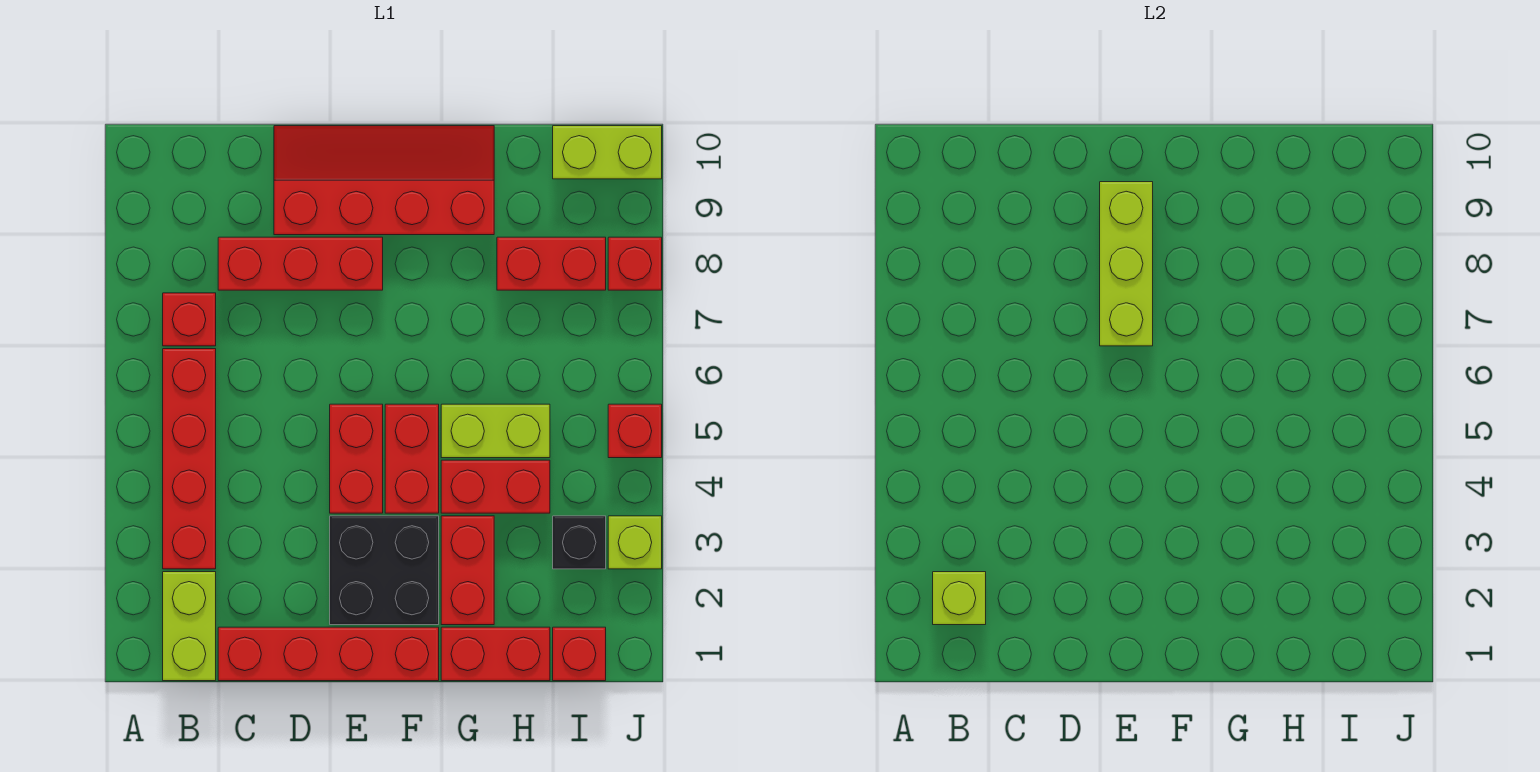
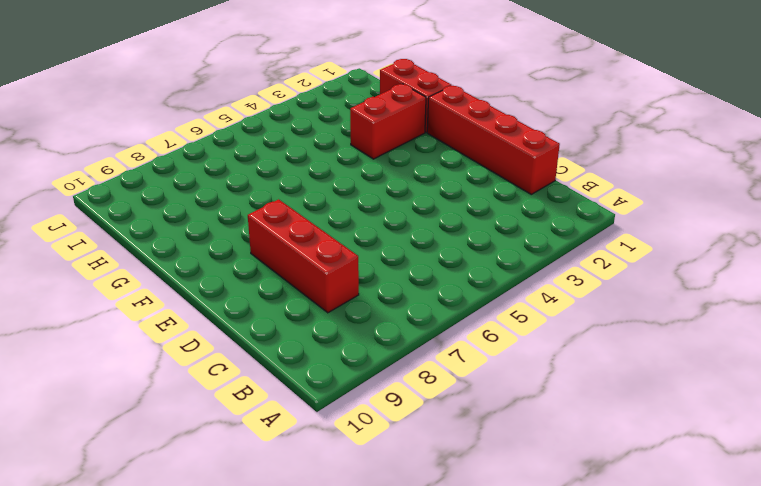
none -> lime brick B1:B2 level 1
none -> red brick B3:B6 level 1
none -> red brick B7 level 1

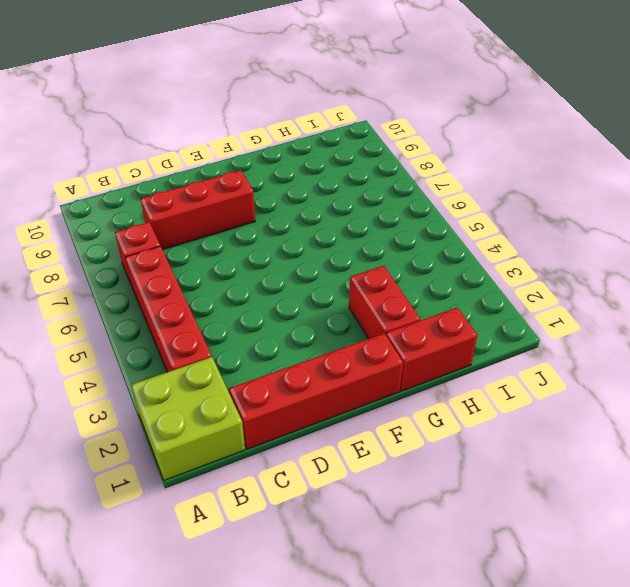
lime brick A1:B2 level 1 -> lime brick B1:B2 level 1
none -> red slope D9:G10 level 1 top 9
none -> black brick E2:F3 level 1
none -> red brick E4:E5 level 1

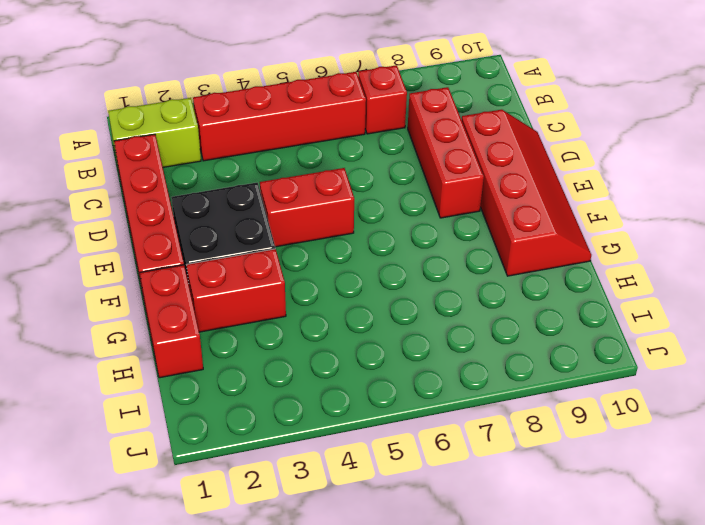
none -> red brick F4:F5 level 1
none -> red brick G4:H4 level 1
none -> lime brick G5:H5 level 1

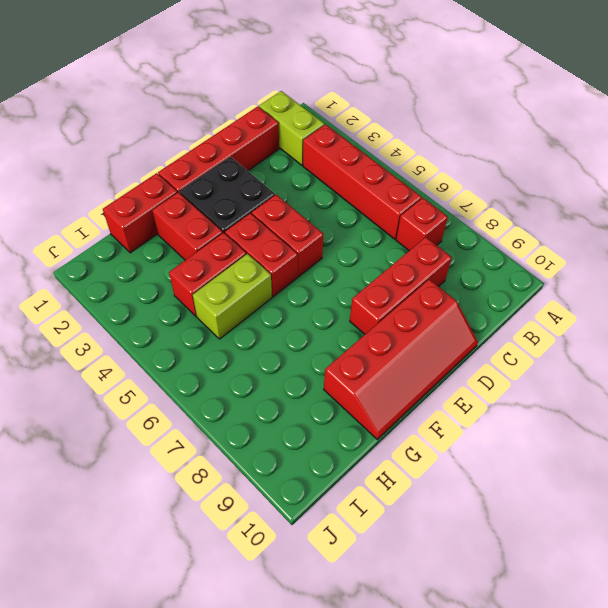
none -> red brick H8:I8 level 1
none -> red brick I1 level 1
none -> black brick I3 level 1

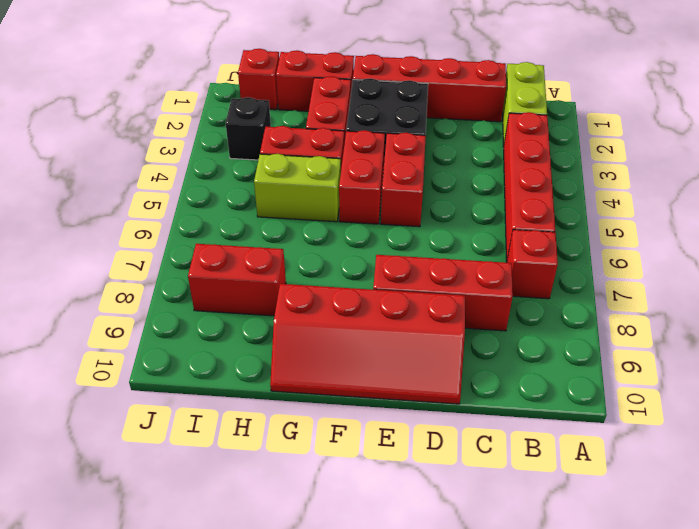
none -> lime brick I10:J10 level 1
none -> lime brick J3 level 1
none -> red brick J5 level 1

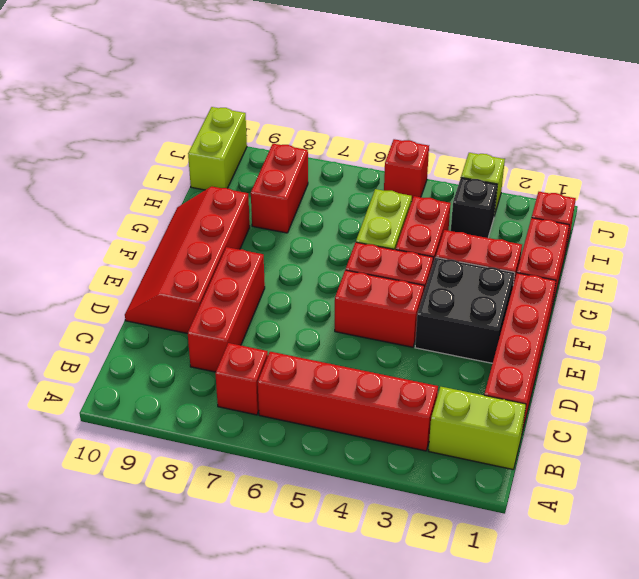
none -> red brick J8 level 1
none -> lime brick B2 level 2
none -> lime brick E7:E9 level 2

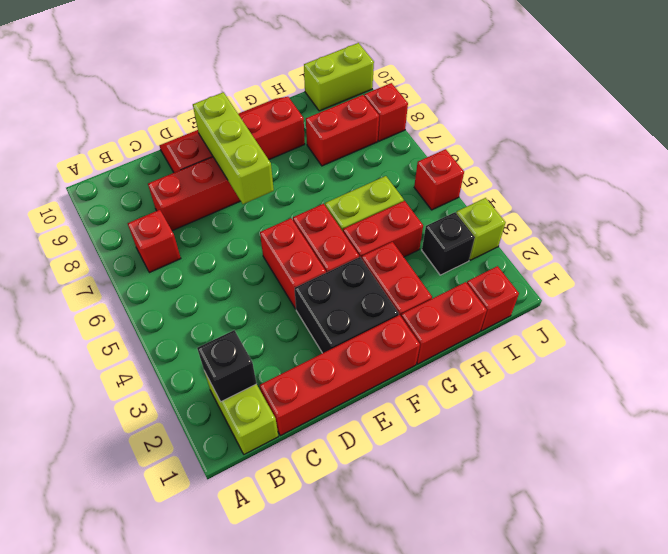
black brick B2 level 2 -> lime brick B2 level 2
none -> red brick B3:B6 level 1

